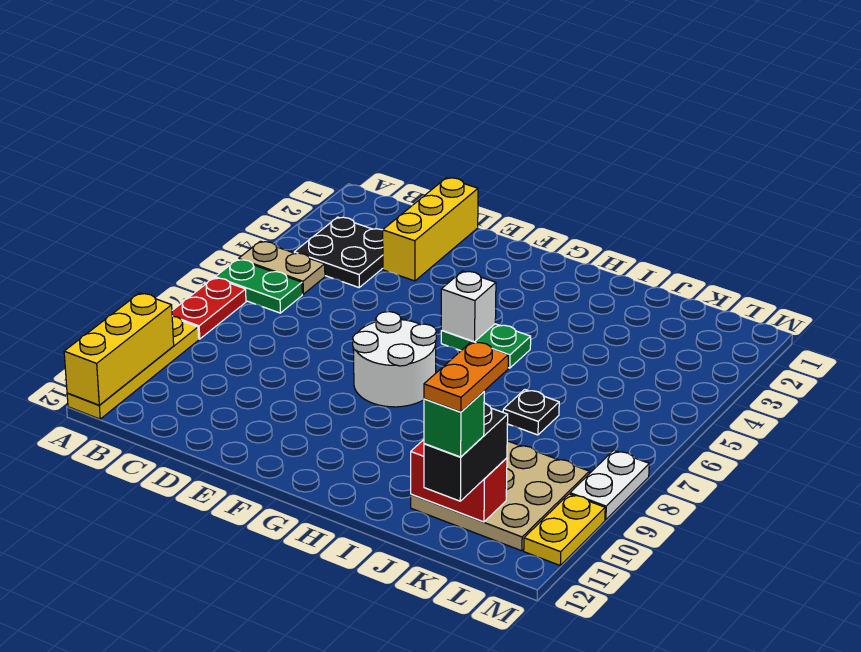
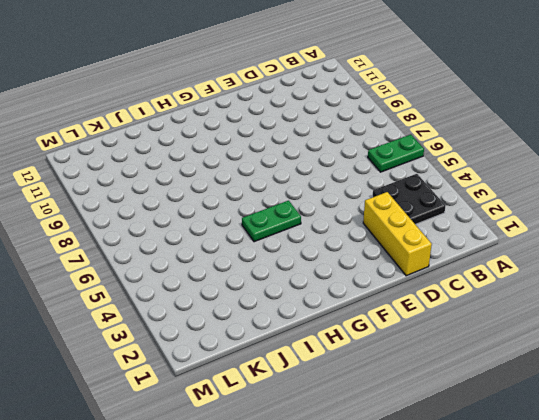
none -> tan plate A5:B5 level 1
none -> red plate A7:A8 level 1
none -> yellow plate A9:A12 level 1

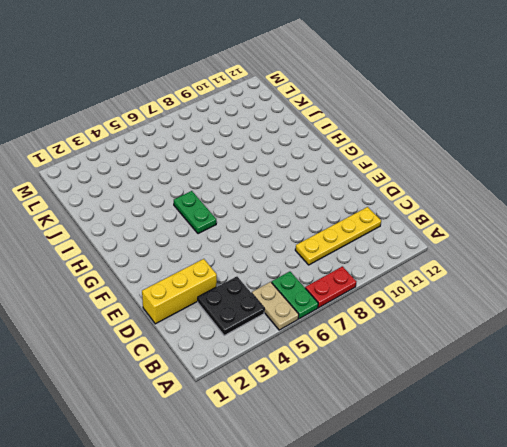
yellow plate C8:C11 level 1 -> yellow plate A9:A12 level 1
none -> white round brick F7:G8 level 1
none -> black plate J7 level 1
none -> tan plate J9:L11 level 1

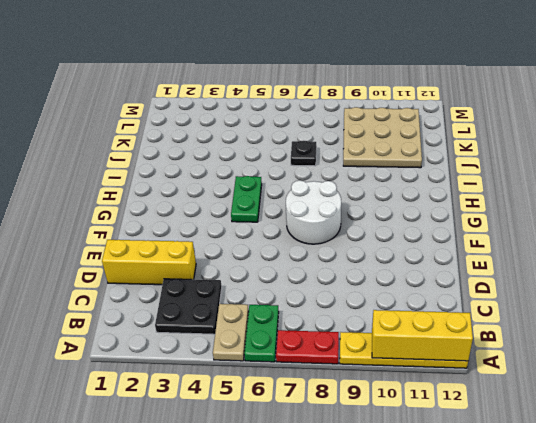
none -> white plate M8:M9 level 1
none -> yellow plate M10:M11 level 1
none -> white brick G5 level 2

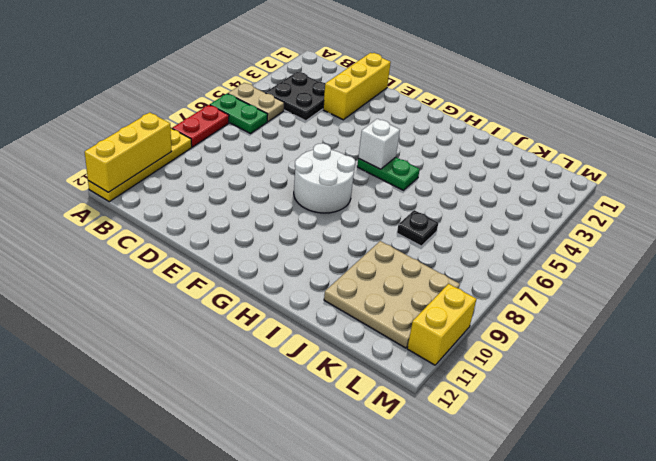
yellow brick M10:M11 level 1 -> yellow plate M10:M11 level 1
none -> white plate M8:M9 level 1
none -> red brick J11:K11 level 2
none -> black brick K11:K12 level 3

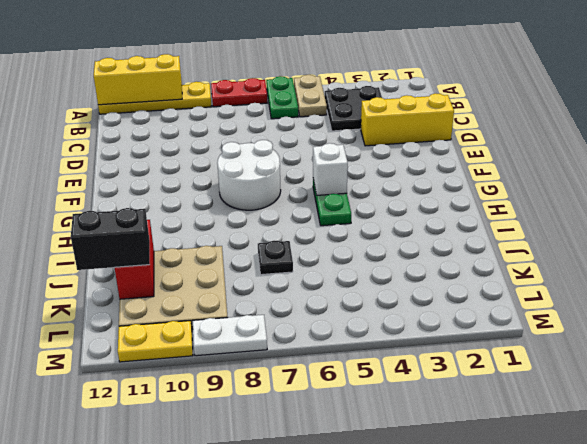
none -> green brick K12 level 4
none -> orange plate K11:K12 level 5

